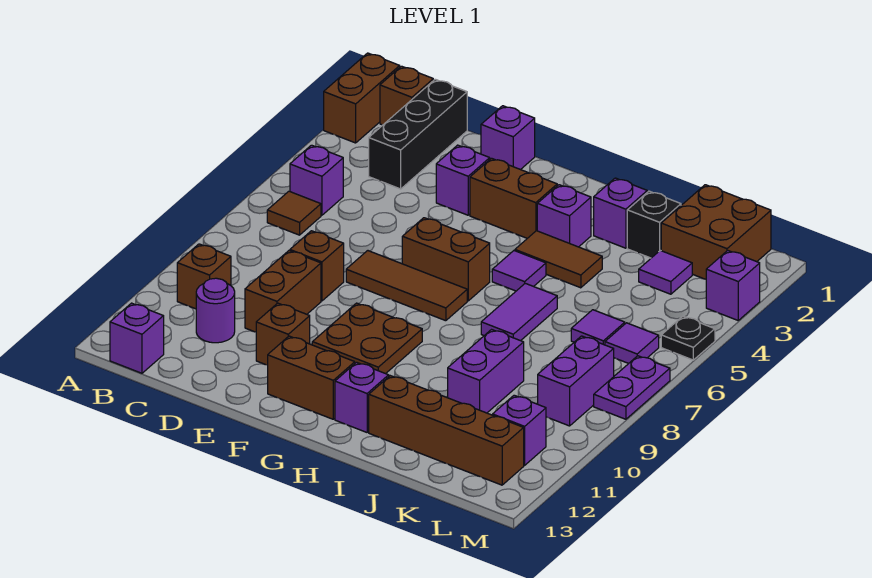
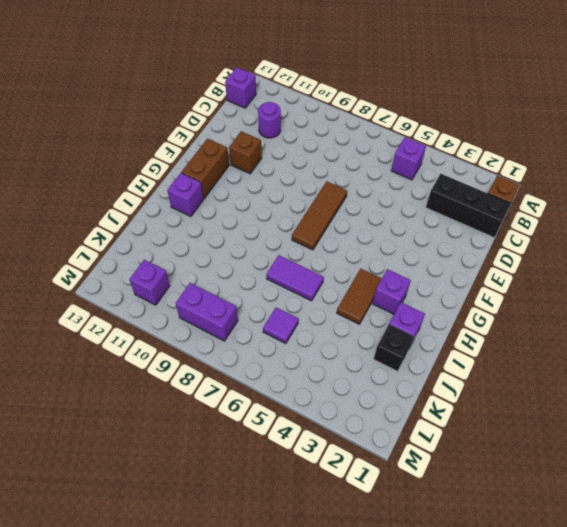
none -> brown brick A1:A2 level 1
none -> brown tile B6 level 1
none -> brown brick B10 level 1
none -> brown brick D8 level 1

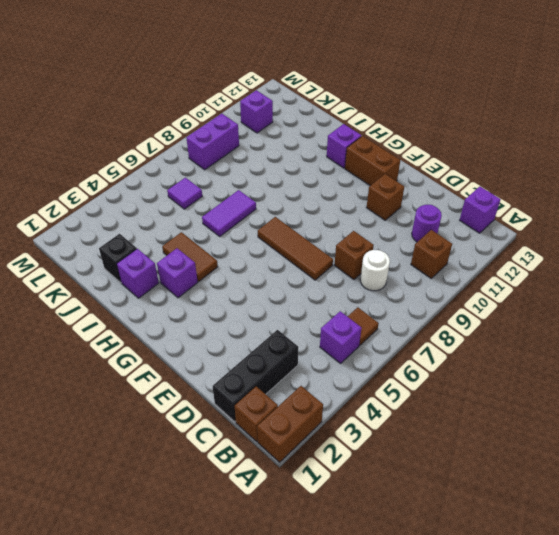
white round brick C8 level 1 -> none
none -> brown brick D9:D10 level 1
none -> purple brick E1 level 1
none -> purple brick E3 level 1
none -> brown brick F3:G3 level 1

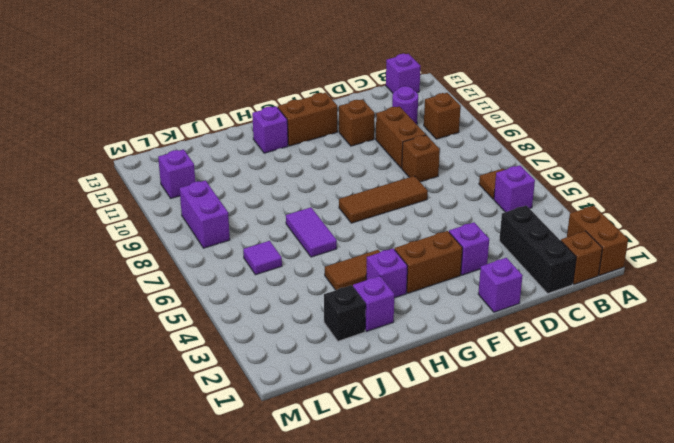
none -> brown brick F6:G6 level 1
none -> brown plate F9:G10 level 1
none -> purple tile H5 level 1
none -> brown brick I12:L12 level 1

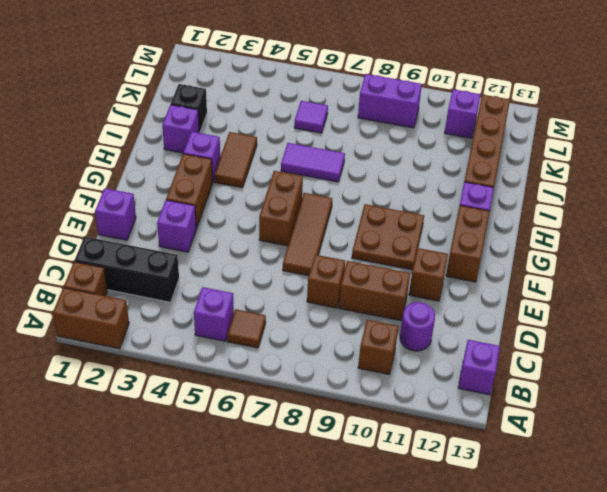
none -> purple tile H5 level 1
none -> purple brick J9:J10 level 1
none -> brown brick K1:L2 level 1
none -> purple tile K3 level 1

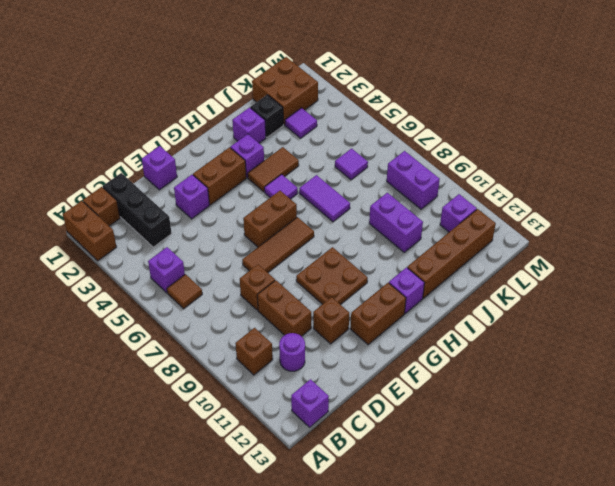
none -> purple tile L6 level 1
none -> purple brick M3 level 1
none -> black plate M5 level 1
none -> purple plate M7:M8 level 1

